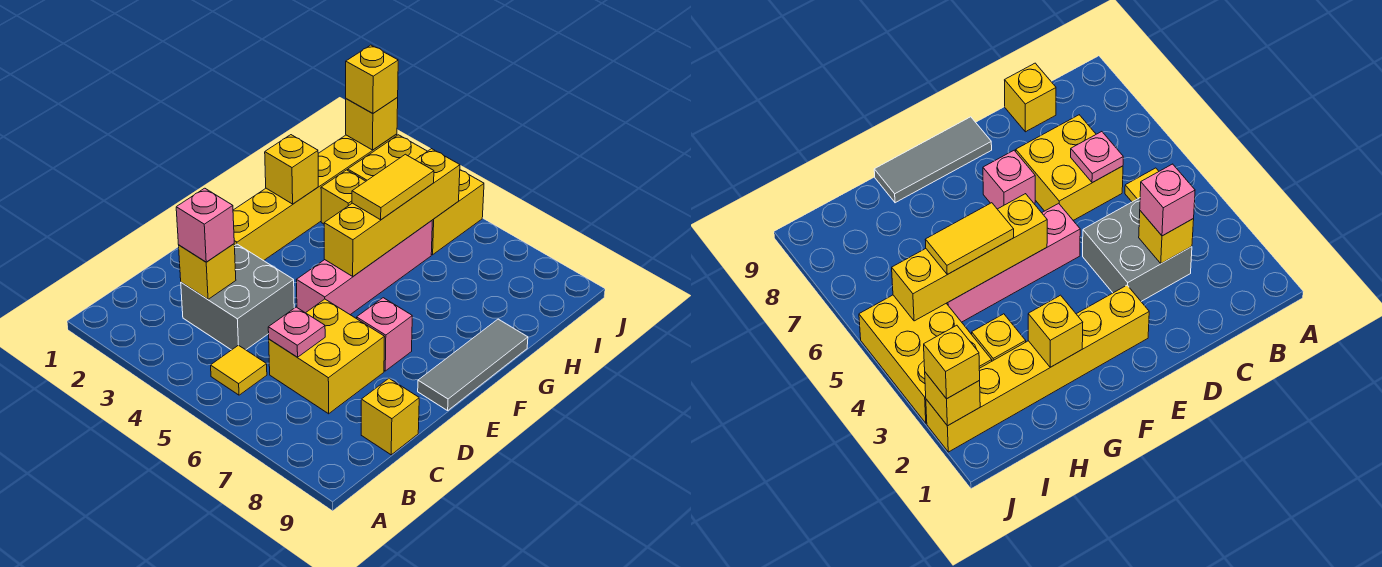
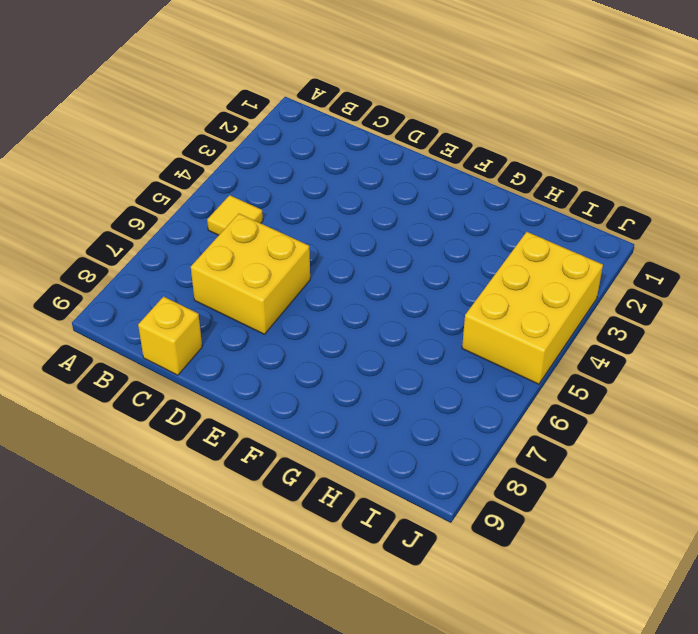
none -> grey brick C3:D4 level 1
none -> yellow brick E2:J2 level 1
none -> pink brick E5:H5 level 1

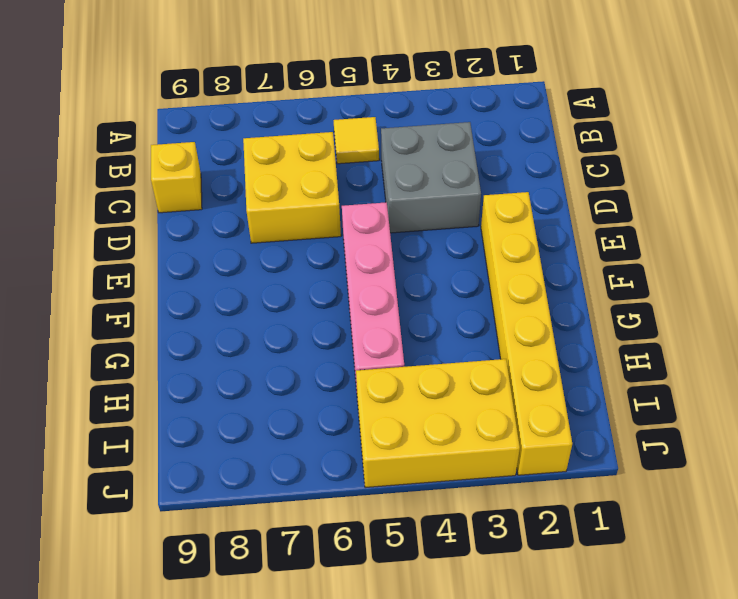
none -> pink brick E7 level 1
none -> grey tile E9:G9 level 1
none -> yellow brick H3 level 1

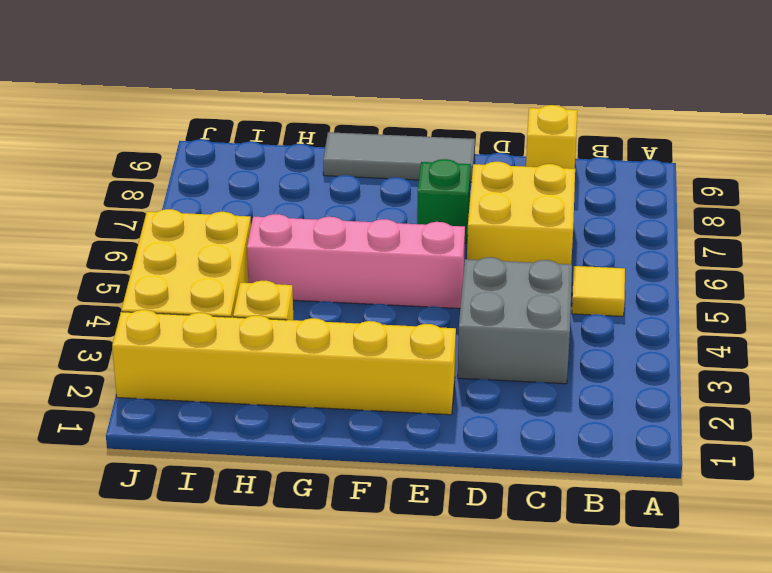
green brick E7 level 1 -> pink brick E7 level 1
none -> yellow brick C3 level 2
none -> pink plate C6 level 2
none -> yellow brick F5:I5 level 2

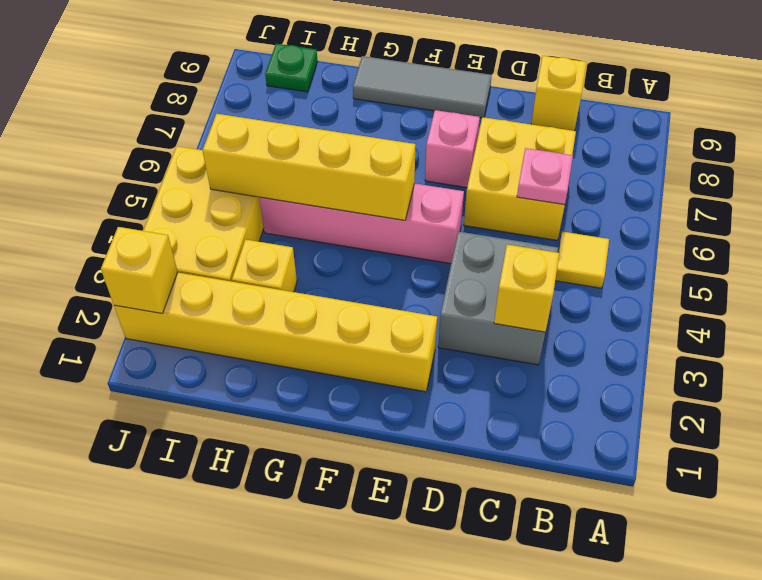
green plate I9 level 1 -> none
none -> yellow brick G2 level 2
none -> pink brick C3 level 3
none -> yellow tile G5:H5 level 3

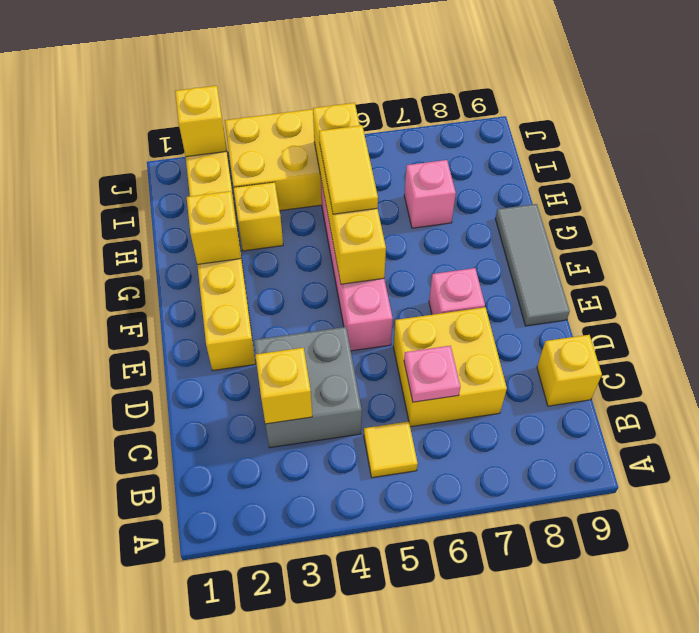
pink brick H7 level 1 -> pink brick C3 level 3
none -> yellow brick J2 level 3

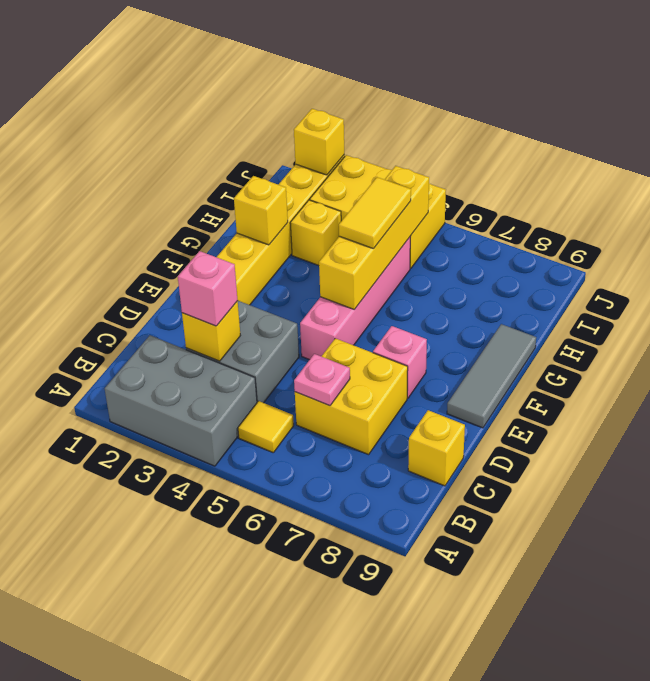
grey brick A2:B4 level 1 -> none
none -> yellow brick J2 level 3

